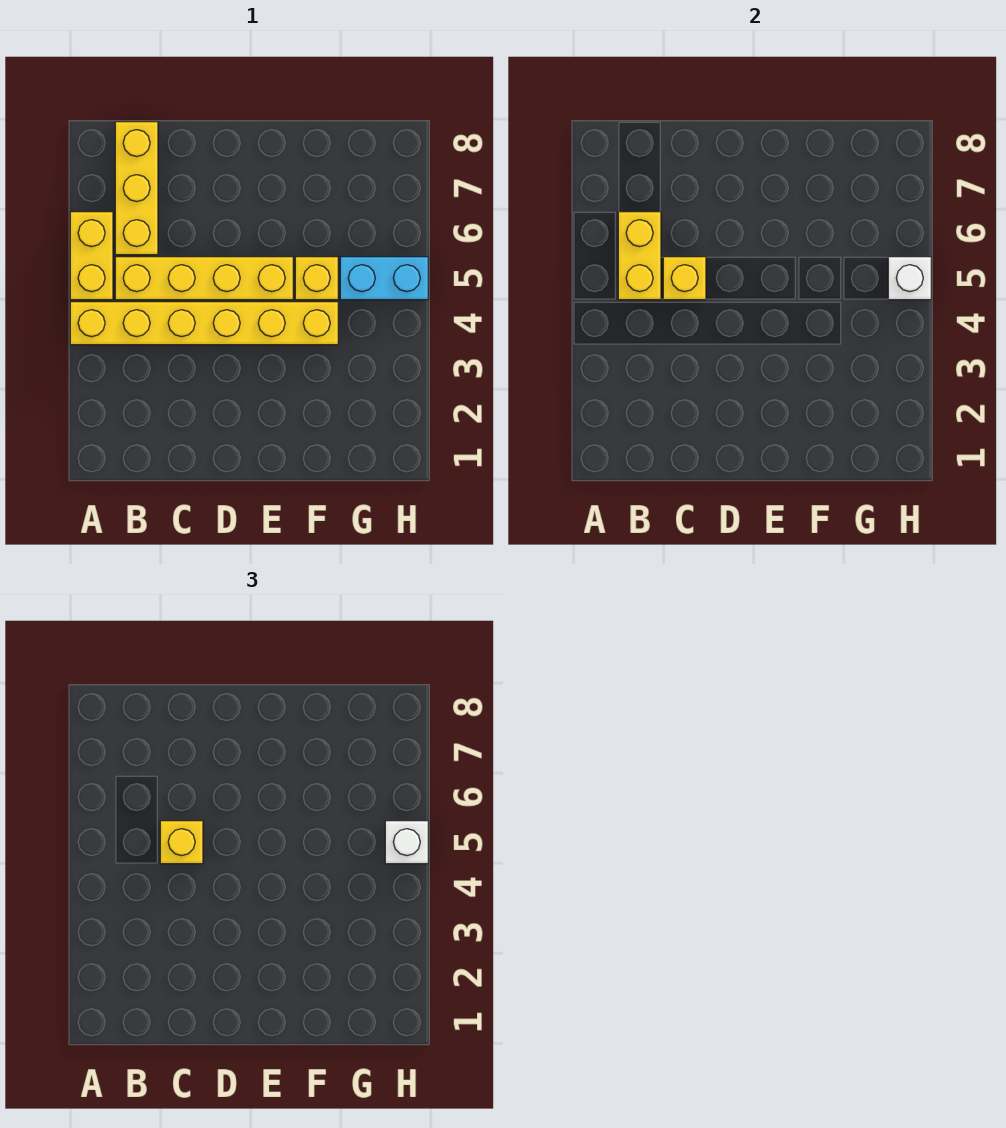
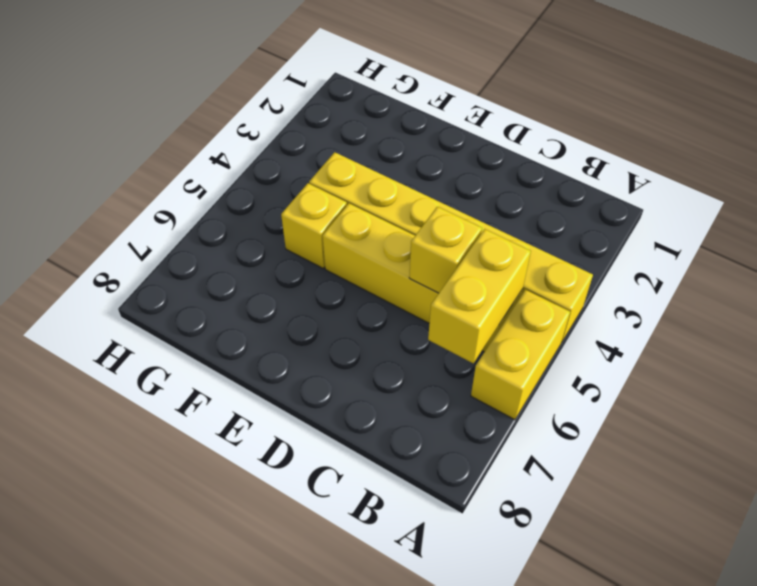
none -> yellow brick B6:B8 level 1
none -> cyan brick G5:H5 level 1

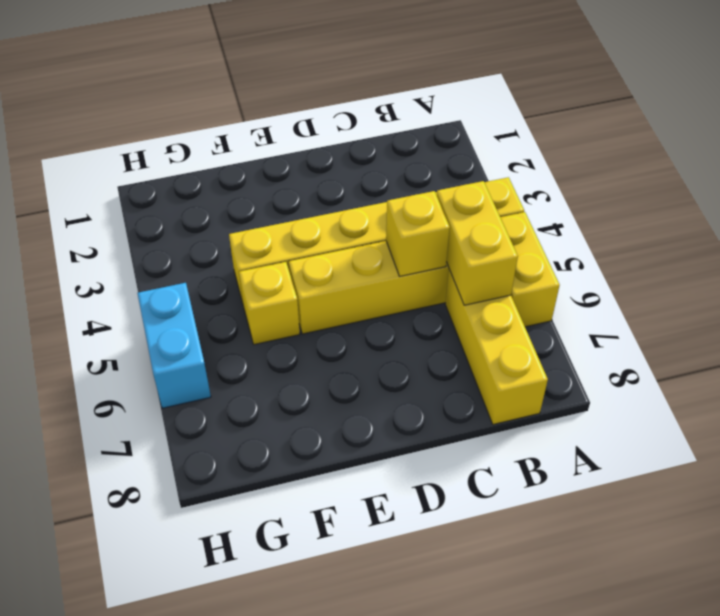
cyan brick H5:H6 level 1 -> cyan brick G5:H5 level 1
none -> white brick H5 level 2
none -> yellow brick C5 level 3

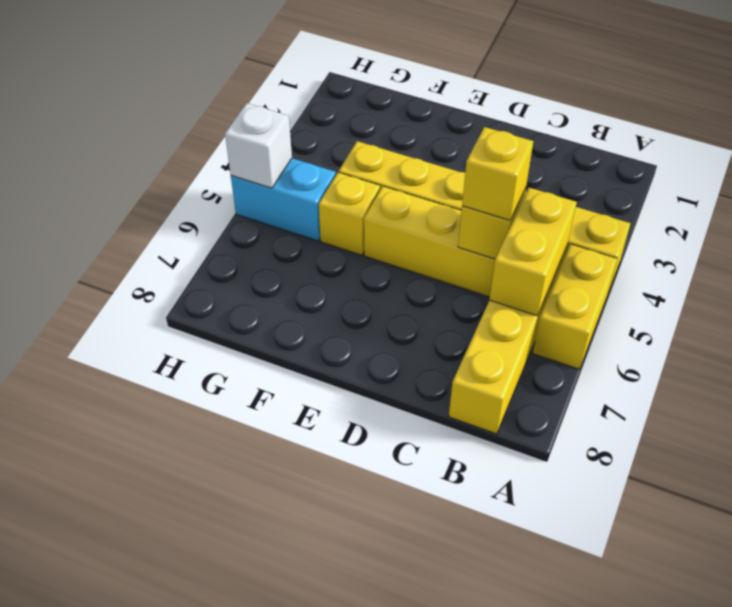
none -> white brick H5 level 3

